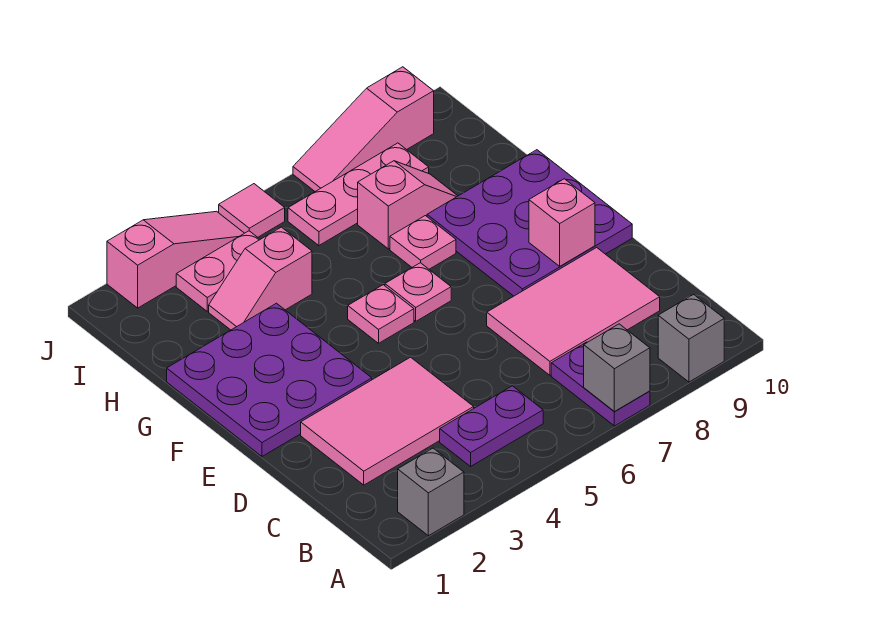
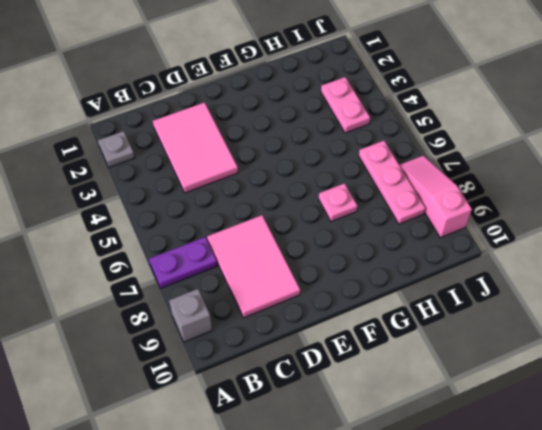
grey plate A2 level 1 -> grey brick A2 level 1
none -> purple plate B4:B5 level 1
none -> purple plate E1:G3 level 1
none -> purple plate E8:G10 level 1

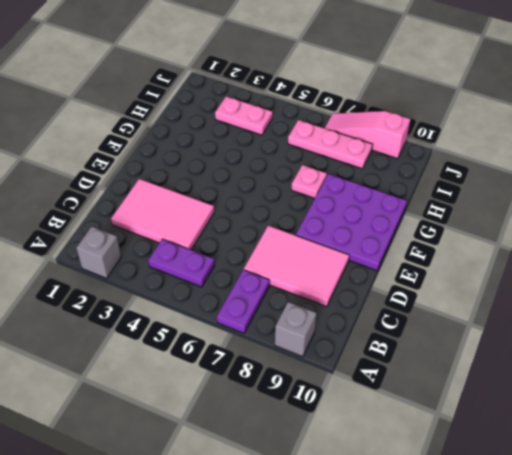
none -> purple plate E1:G3 level 1
none -> pink plate F5 level 1
none -> pink plate F6 level 1

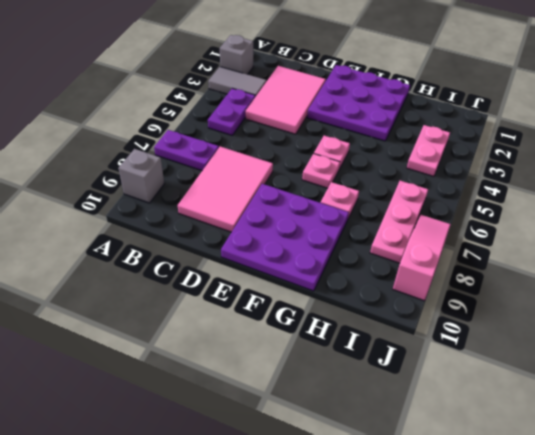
grey tile A3:B3 level 1 -> none
none -> pink slope H3:H4 level 1 top 4
none -> pink slope H7:H8 level 1 top 7
none -> pink slope J2:J4 level 1 top 2

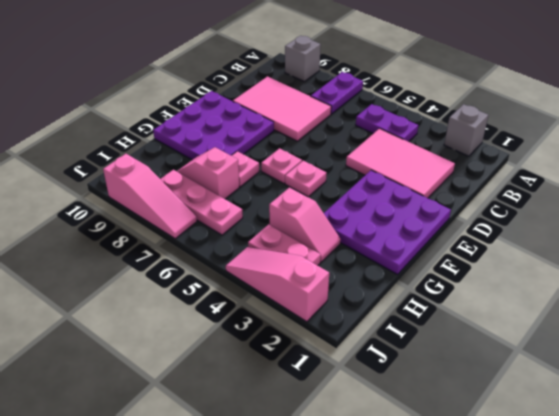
none -> pink tile J5 level 1
none -> grey brick A7 level 2
none -> pink brick E9 level 2

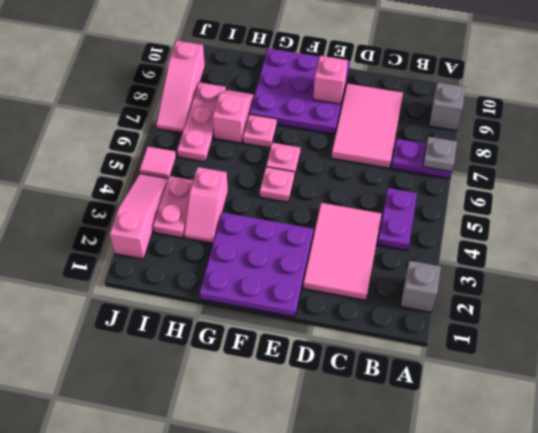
grey plate A7 level 2 -> grey brick A7 level 2

